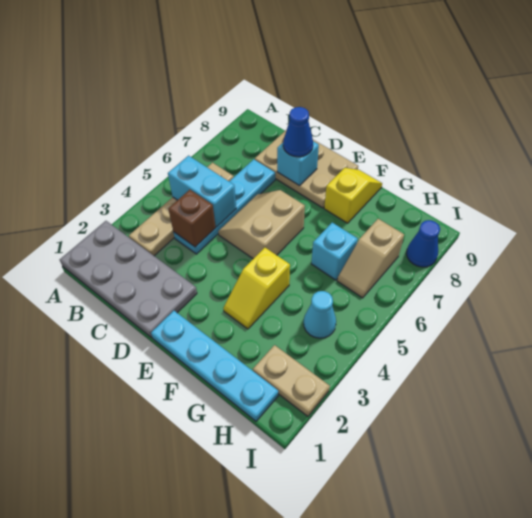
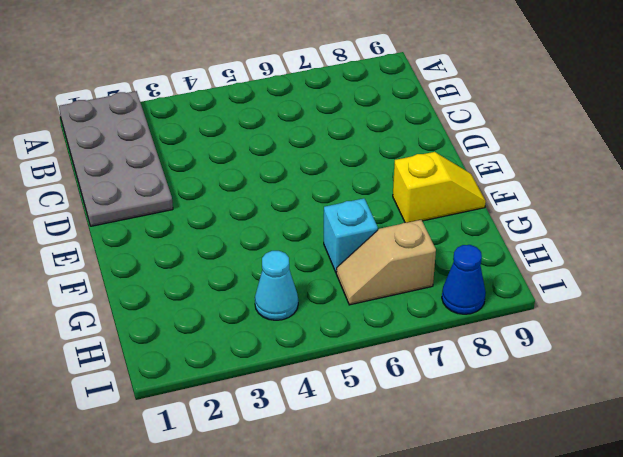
none -> tan plate B3:B6 level 1
none -> cyan plate C4:C7 level 1
none -> tan plate C8:E9 level 1

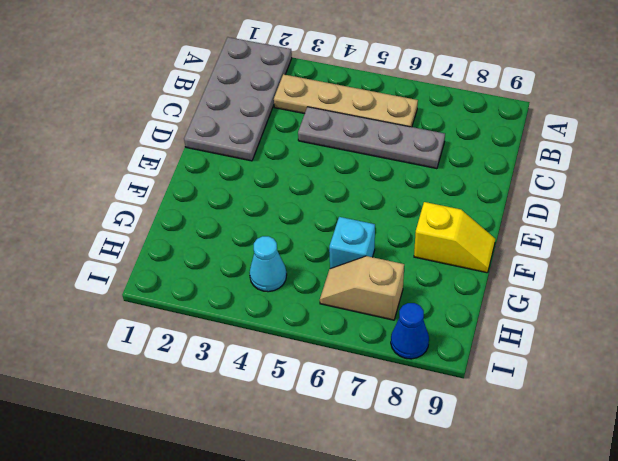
grey plate C4:C7 level 1 -> cyan plate C4:C7 level 1
none -> tan plate C8:E9 level 1
none -> tan slope D5:E6 level 1 top E
none -> cyan plate E1:H1 level 1

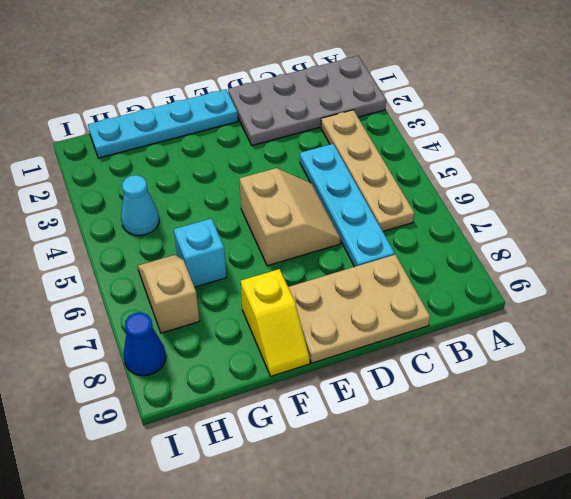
none -> yellow slope F3:F4 level 1 top 4
none -> tan plate H2:I2 level 1
none -> cyan brick B5:C5 level 2

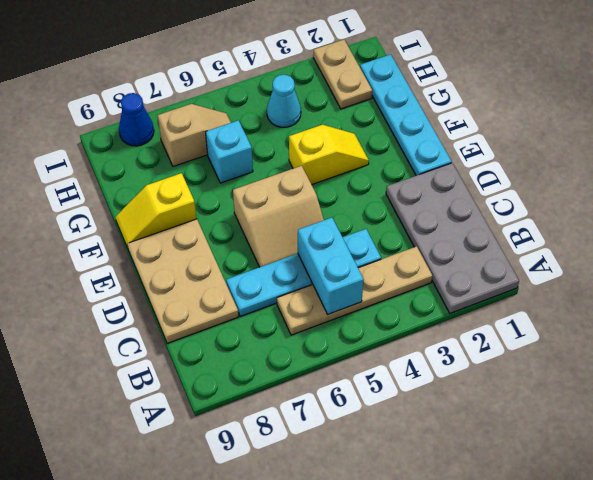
none -> brown brick C4 level 2
none -> cyan brick D8 level 2
none -> blue cone D8 level 3

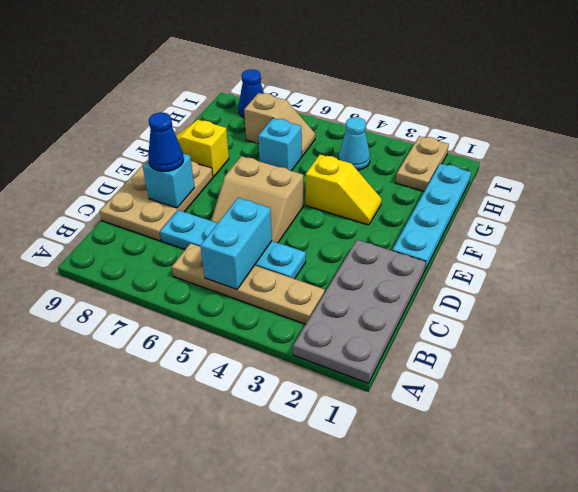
none -> brown brick C4 level 2

